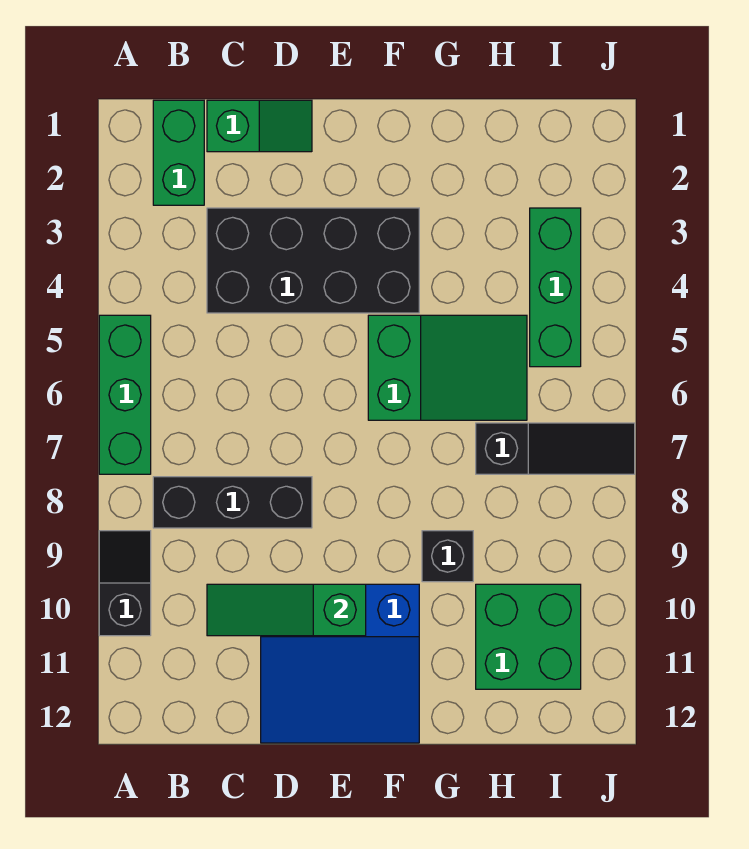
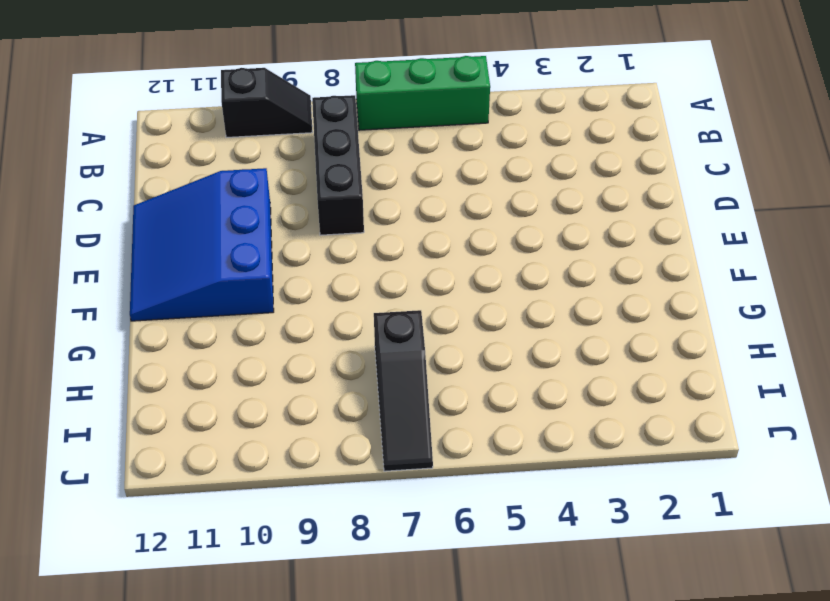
none -> green brick B1:B2 level 1
none -> green slope C1:D1 level 1 top C
none -> black brick C3:F4 level 1

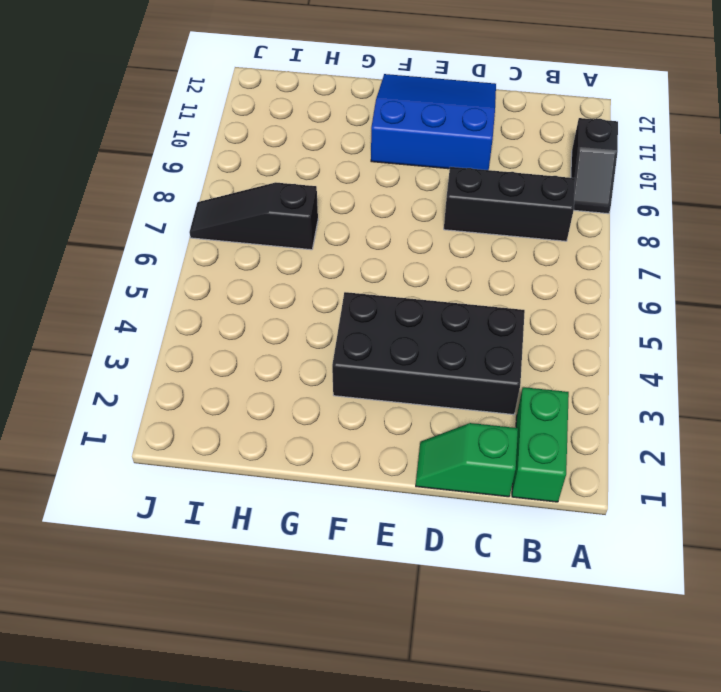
none -> green brick A5:A7 level 1
none -> green slope F5:H6 level 1 top F
none -> black brick G9 level 1

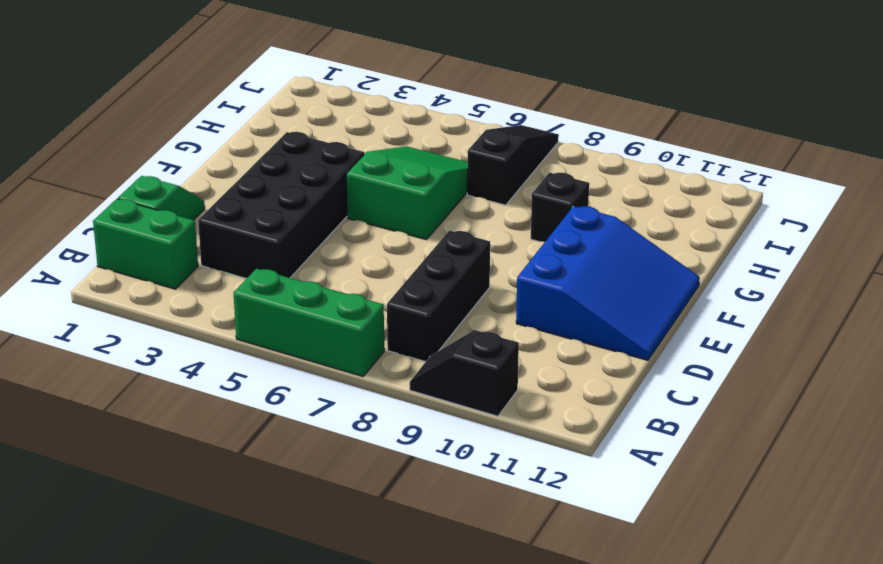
none -> green brick H10:I11 level 1
none -> green brick I3:I5 level 1
none -> green slope C10:E10 level 2 top E

